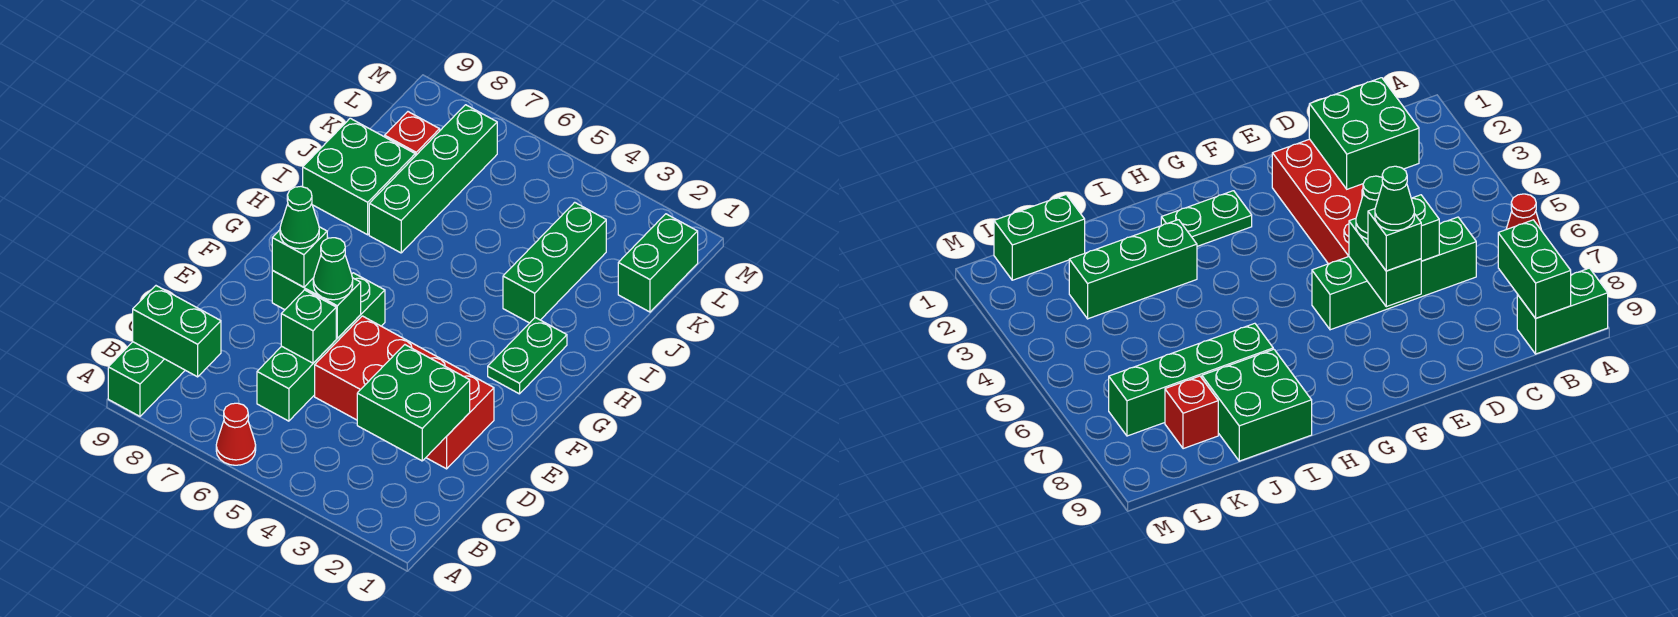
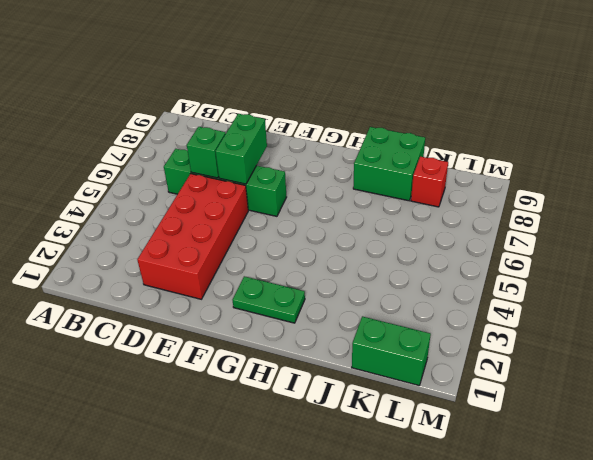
none -> red cone A6 level 1
none -> green brick A9:B9 level 1
none -> green brick I3:K3 level 1

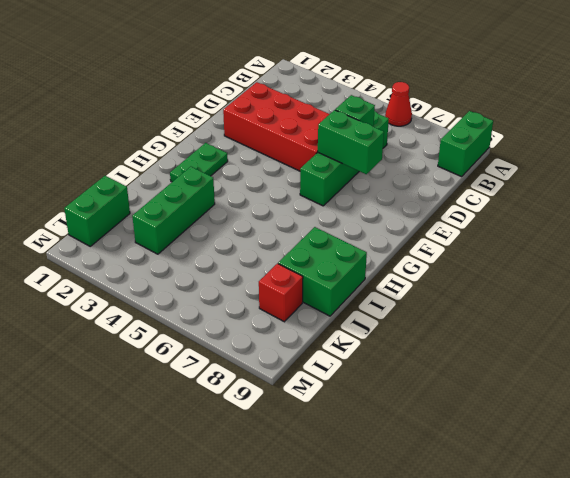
none -> green brick I7:L7 level 1
none -> green brick B8:B9 level 2
none -> green brick C2:D3 level 2

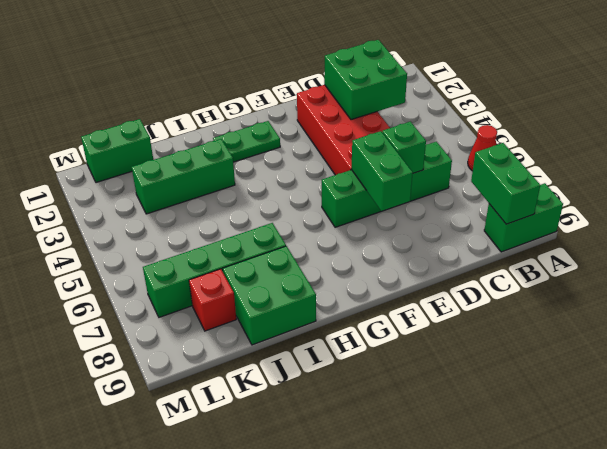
none -> green cone E6 level 3
none -> green brick E7 level 3
none -> green cone E7 level 4

